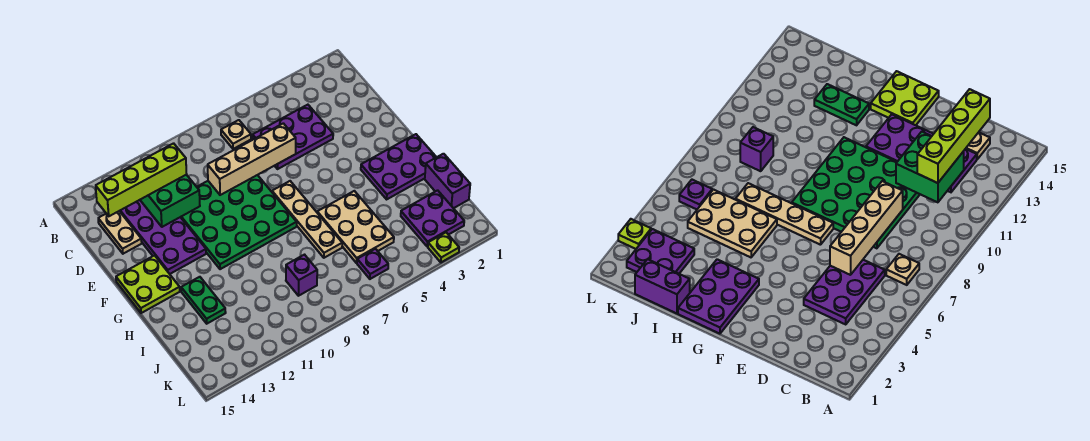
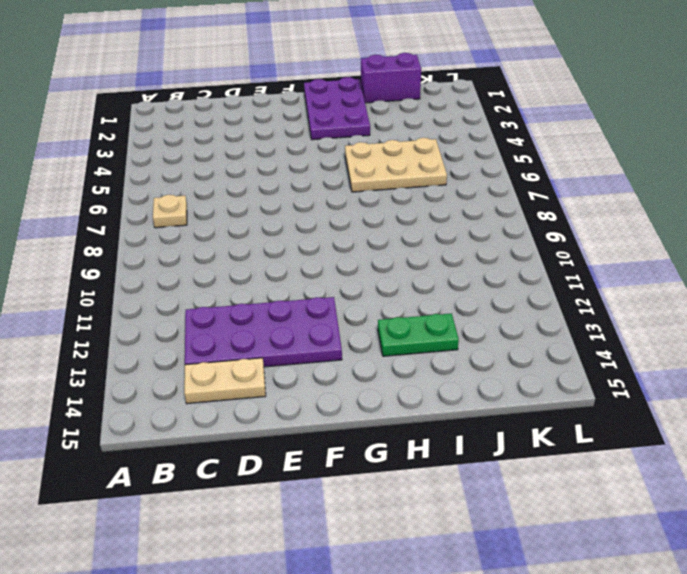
none -> purple plate C4:D6 level 1
none -> green plate D8:G11 level 1
none -> tan plate F7:I7 level 1

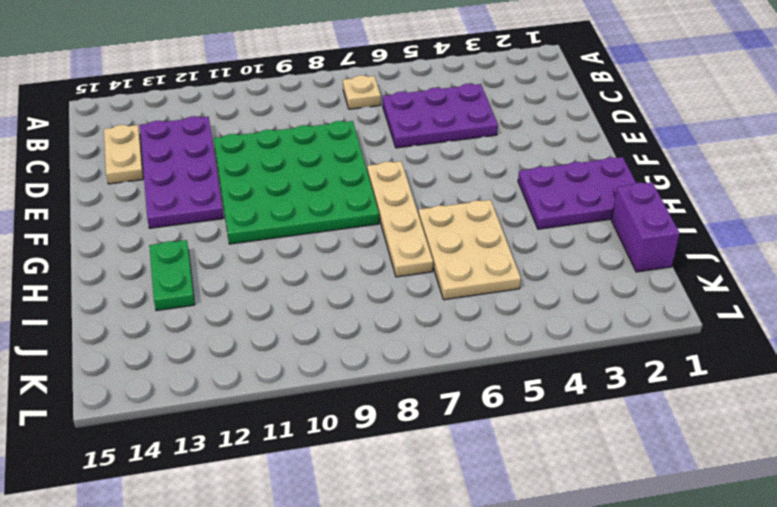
none -> lime plate F14:G15 level 1
none -> purple plate J2:K3 level 1
none -> purple brick J9 level 1

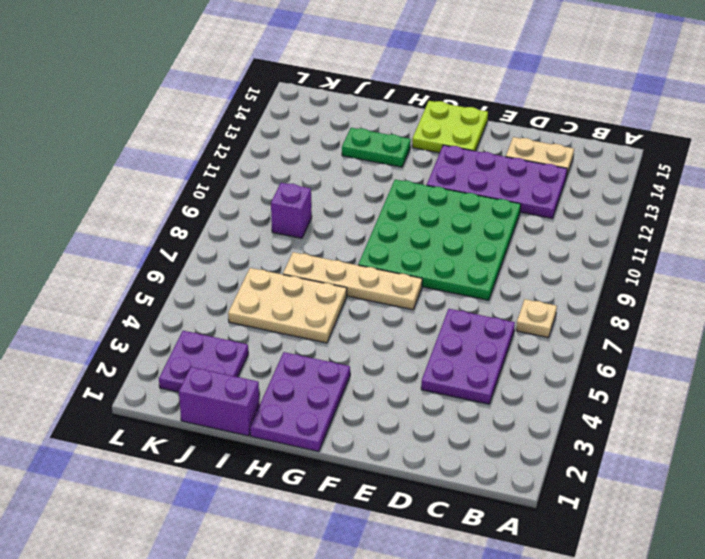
none -> purple plate K6 level 1
none -> lime plate L3 level 1
none -> green brick C11:D12 level 2

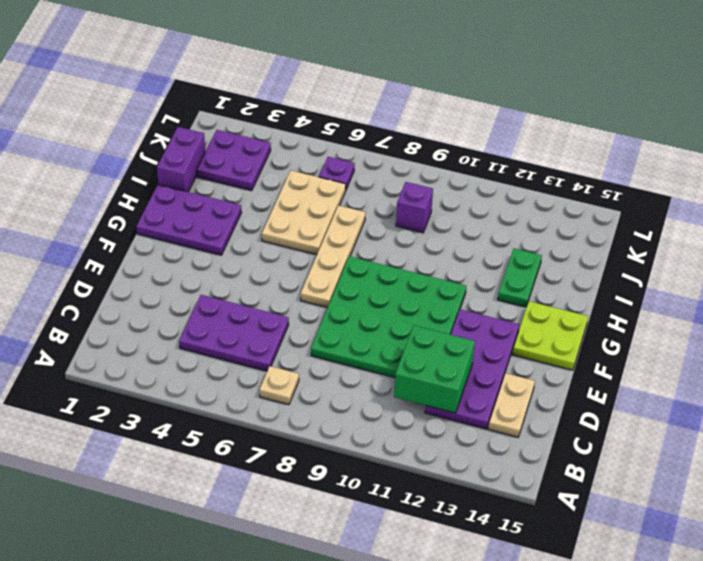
none -> lime plate L3 level 1
none -> tan brick D6:D9 level 2
none -> lime brick C11:C14 level 3

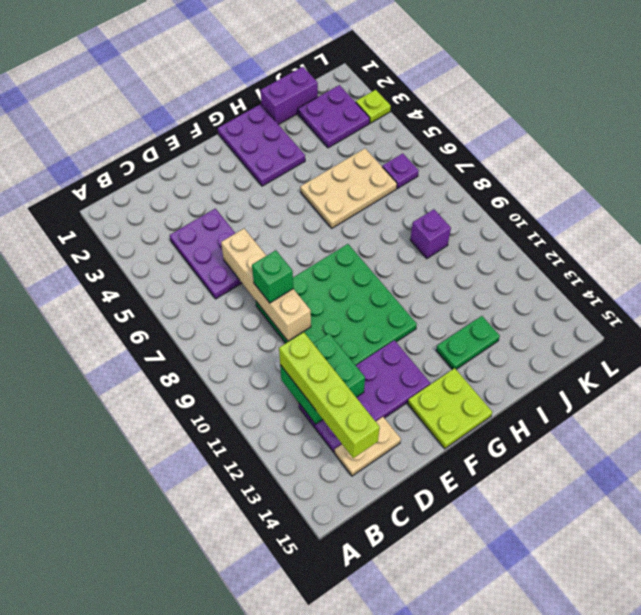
green brick D8 level 3 -> none
none -> tan plate B7 level 1
none -> tan plate F7:I7 level 1

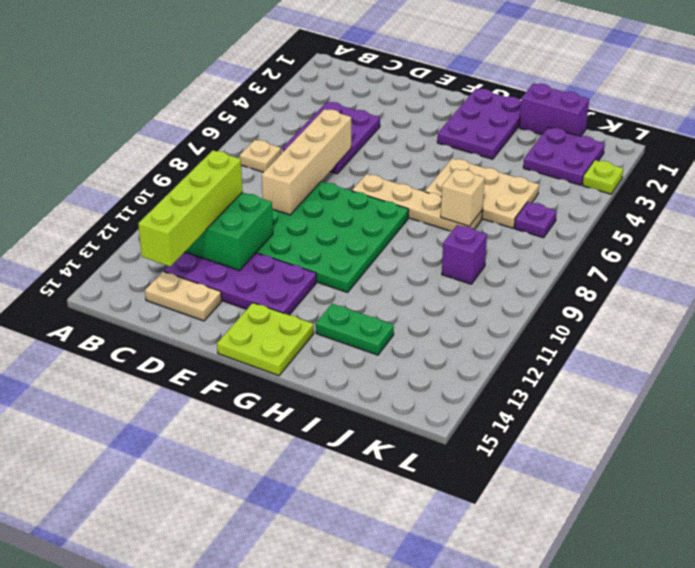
tan brick I7 level 2 -> none

